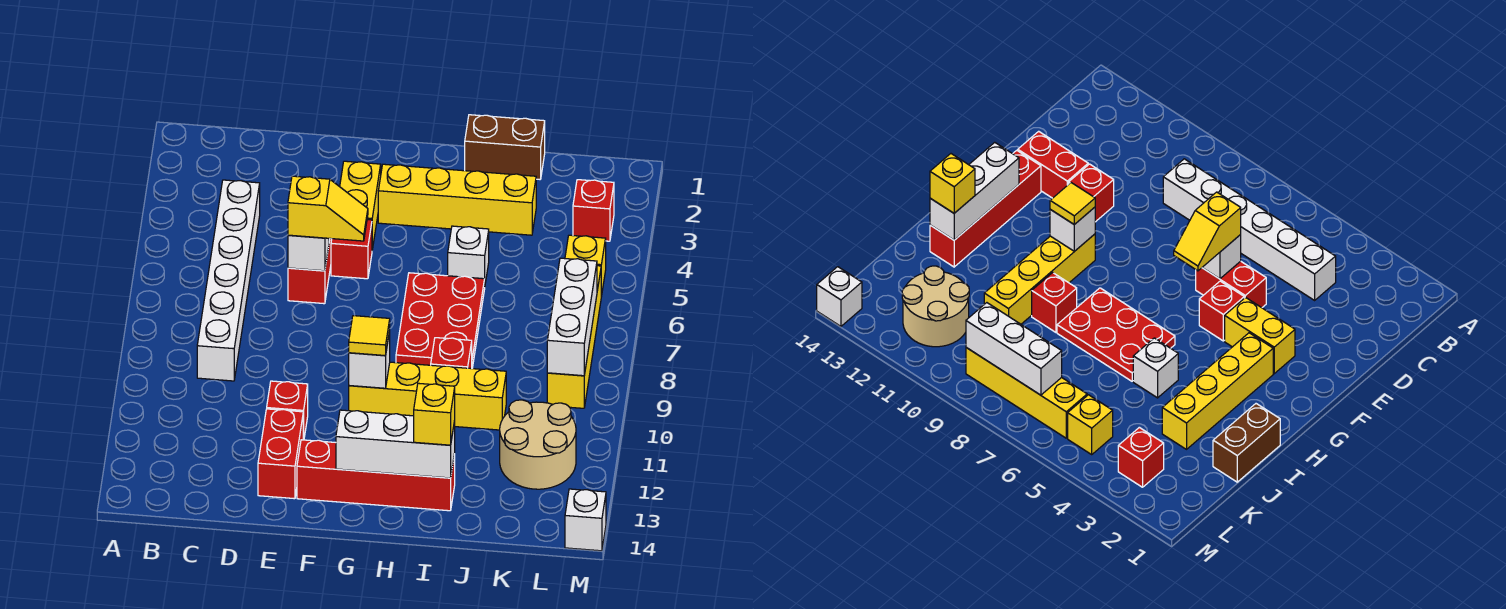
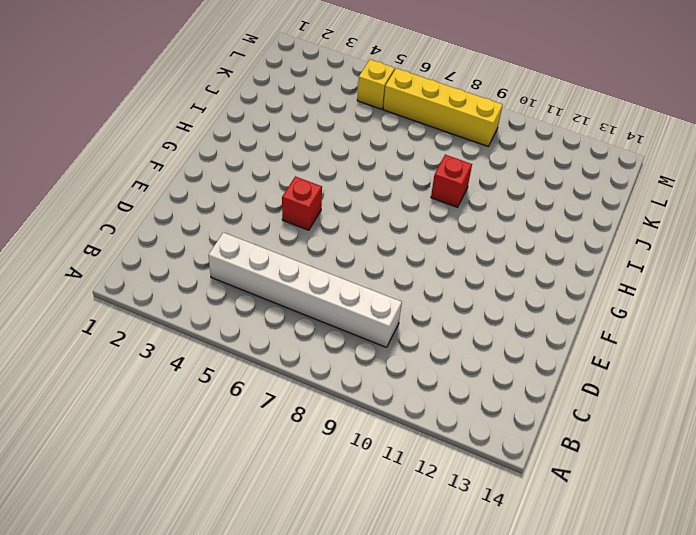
none -> red brick E5:E6 level 1
none -> red brick E11 level 1
none -> red brick E12:E13 level 1

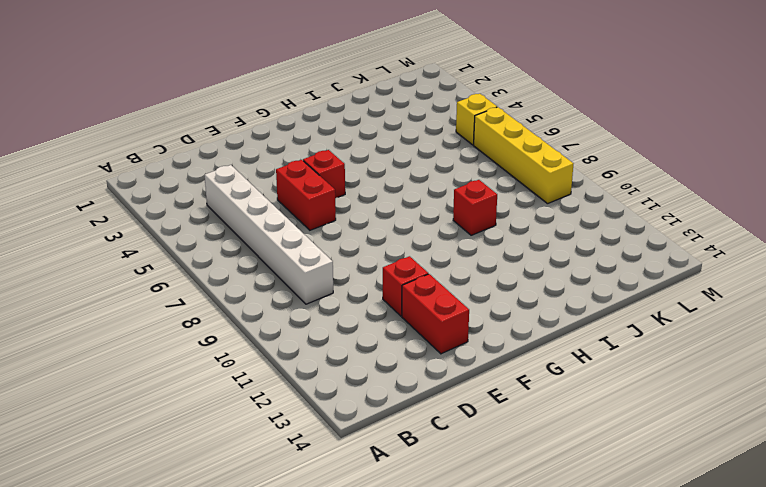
none -> yellow brick F3:F4 level 1
none -> red brick F13:I13 level 1
none -> yellow brick G3:J3 level 1

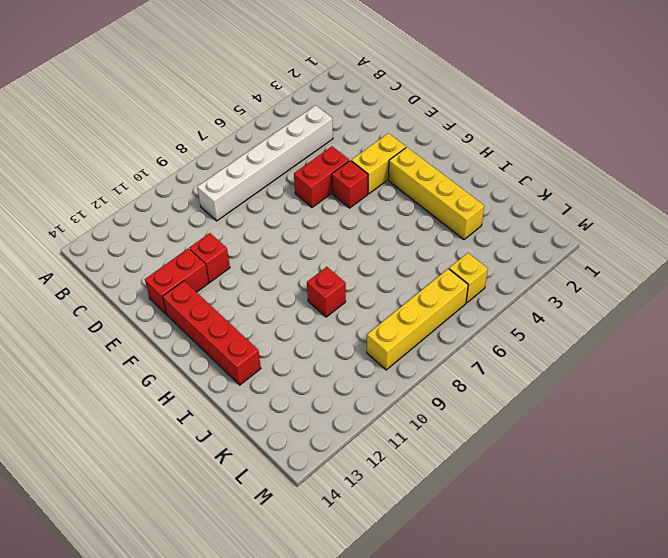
none -> yellow brick G10:J10 level 1
none -> red plate H6:I8 level 1
none -> brown brick I1:J1 level 1

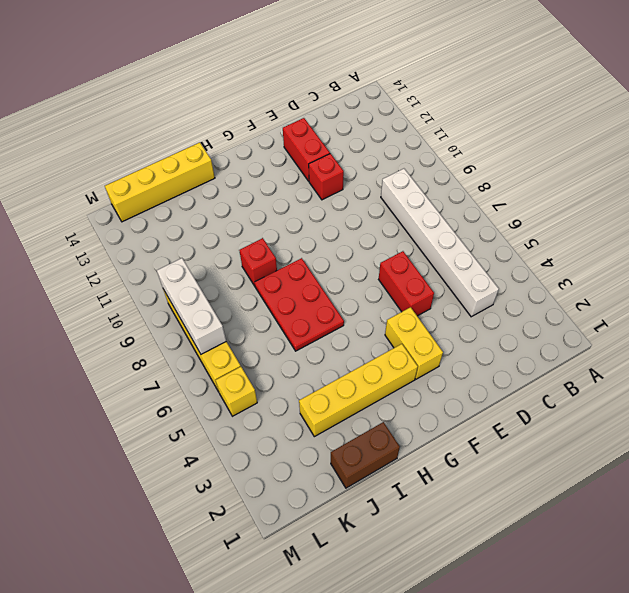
yellow brick I14:L14 level 1 -> yellow brick G10:J10 level 1
none -> red brick F5 level 1
none -> red brick F13:I13 level 1
none -> white brick I5 level 1

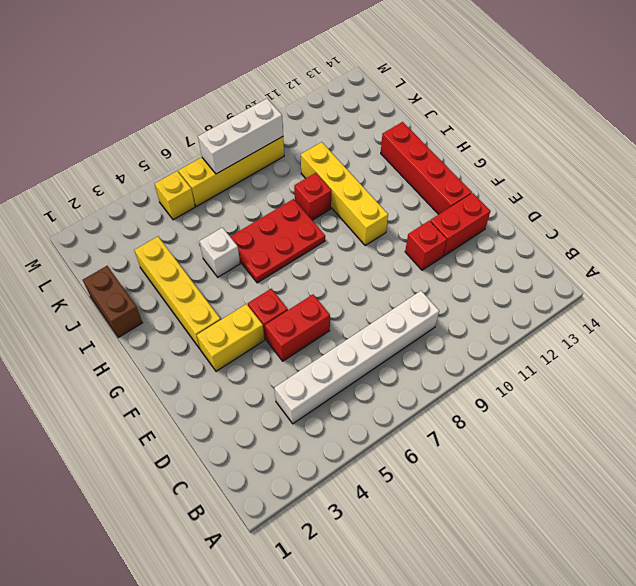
none -> tan round brick K11:L12 level 1
none -> red brick L3 level 1
none -> white brick M14 level 1

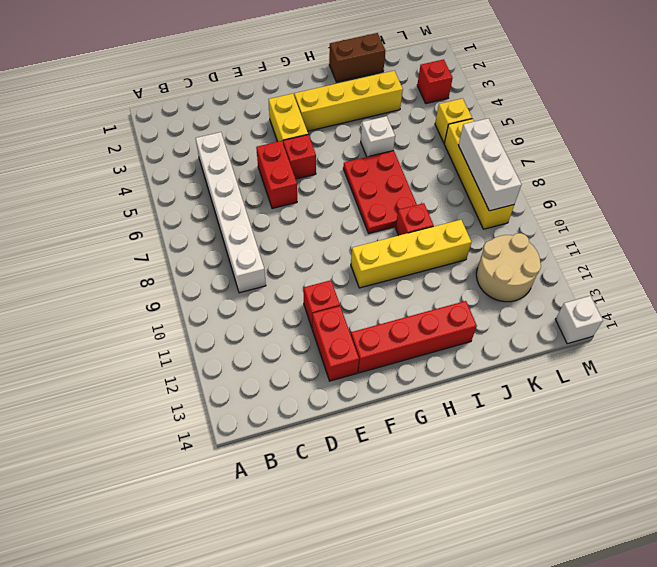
none -> white brick E6 level 2
none -> white brick G10 level 2
none -> white brick G13:I13 level 2

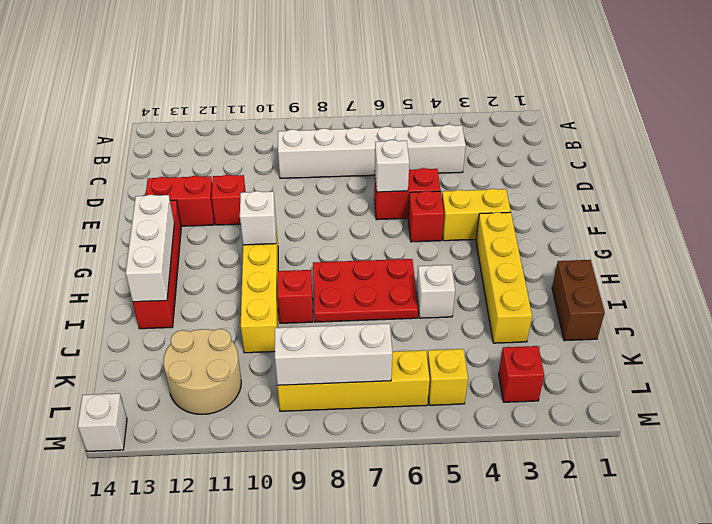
none -> yellow slope E6:F6 level 3 top E
none -> yellow tile G10 level 3
none -> yellow brick I13 level 3

